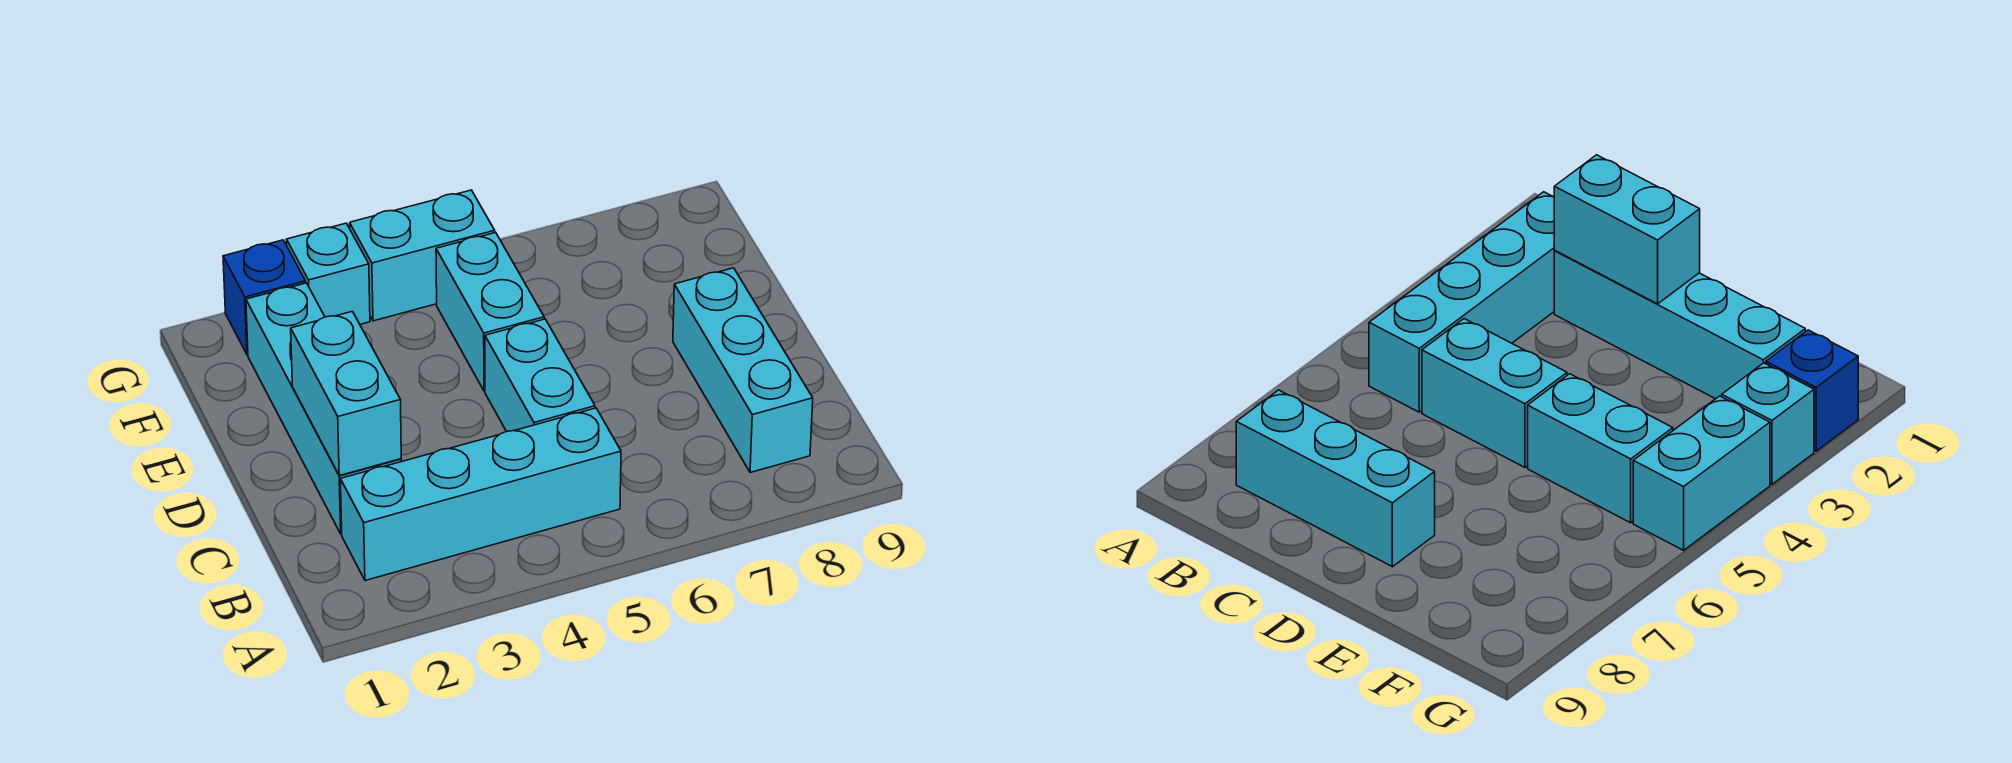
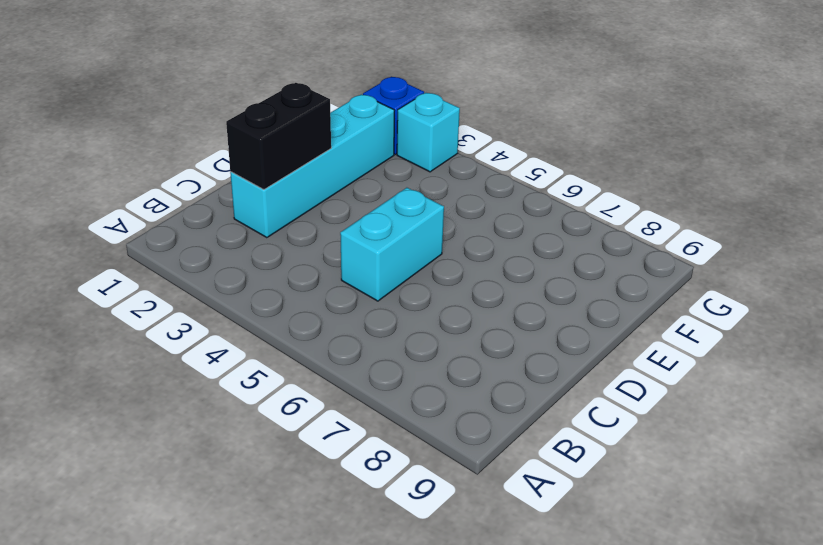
black brick C2:D2 level 2 -> cyan brick C2:D2 level 2
none -> cyan brick B2:B5 level 1
none -> cyan brick B8:D8 level 1

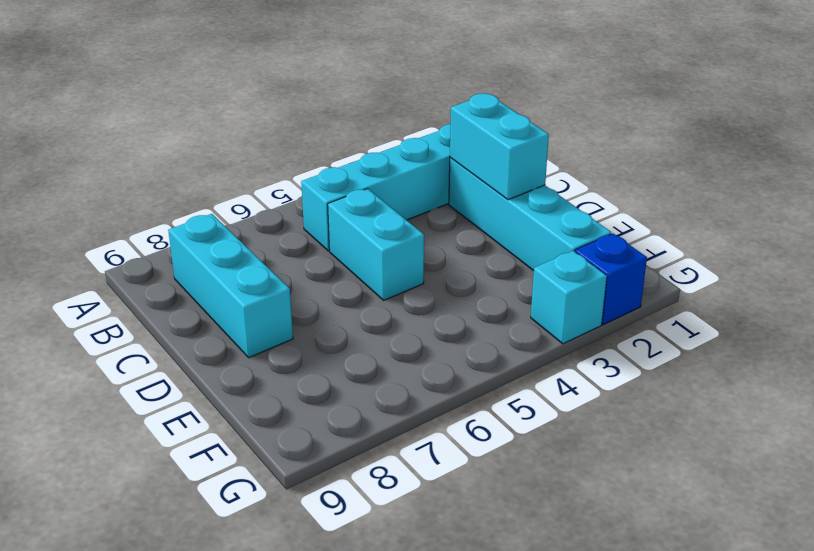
none -> cyan brick E5:F5 level 1
none -> cyan brick G4:G5 level 1

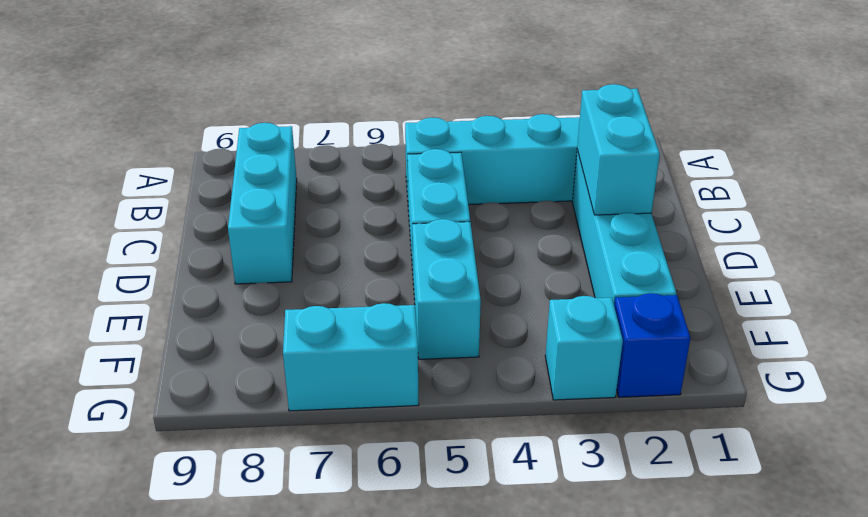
cyan brick G6:G7 level 1 -> cyan brick G4:G5 level 1

